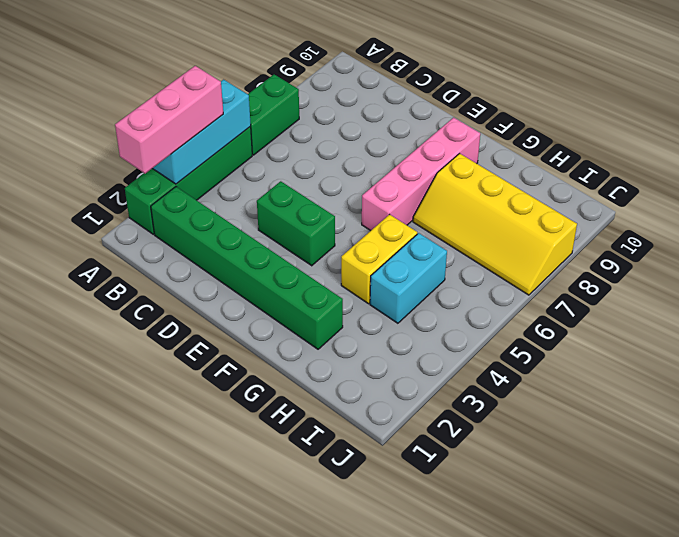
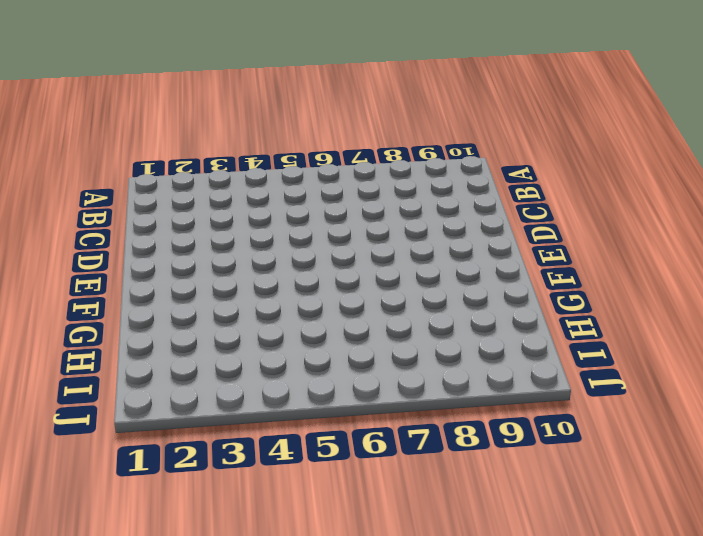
none -> green brick A2:A5 level 1
none -> green brick A6:A7 level 1

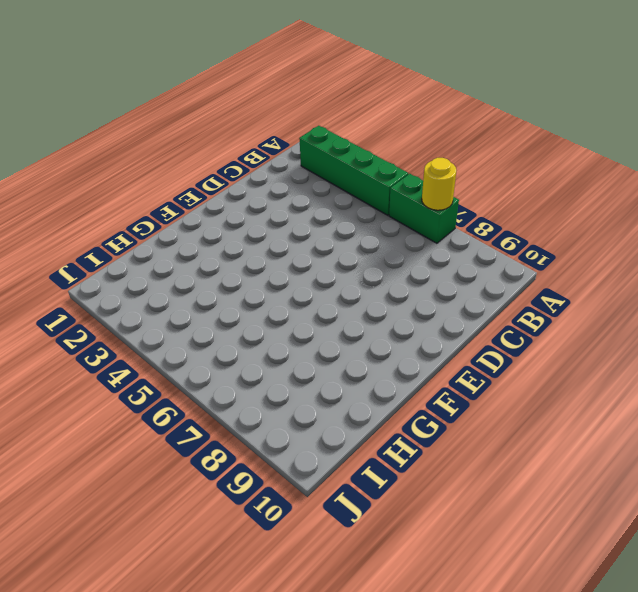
yellow round brick A7 level 2 -> none
none -> green brick B2:G2 level 1
none -> green brick D4:E4 level 1

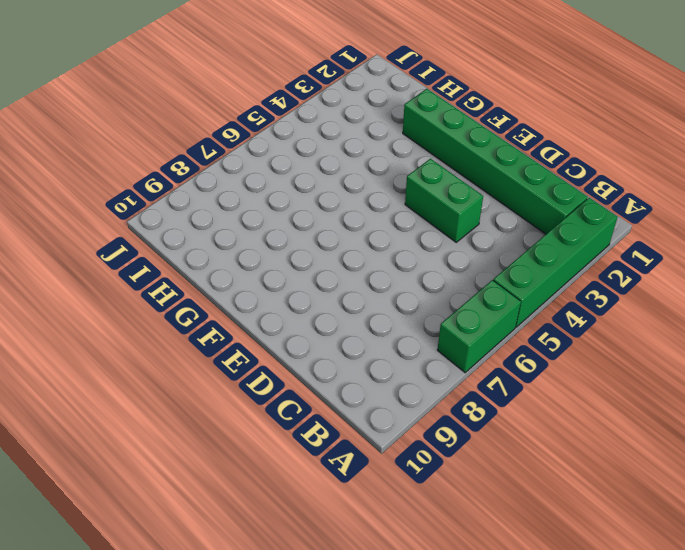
none -> pink brick F6:F9 level 1
none -> yellow brick G4:G5 level 1

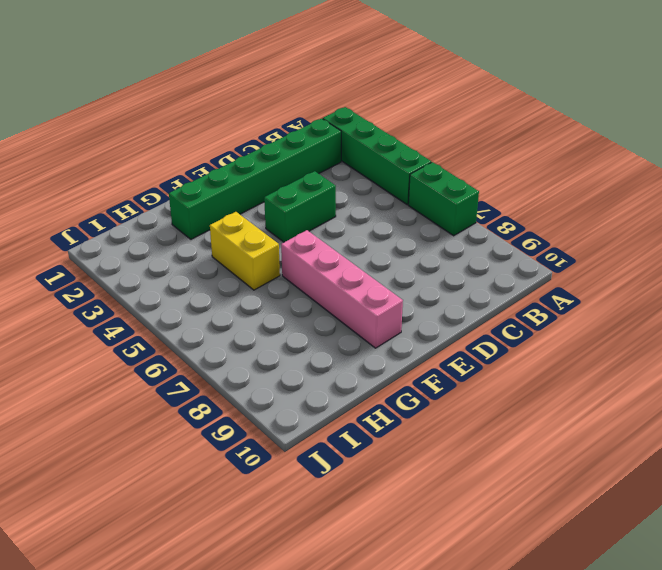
none -> yellow slope G7:J8 level 1 top 8
none -> cyan brick H4:H5 level 1

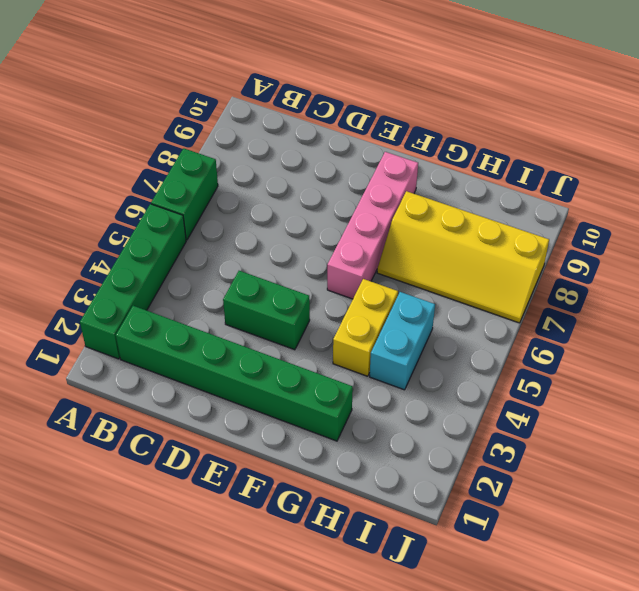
none -> cyan brick A3:A5 level 2
none -> pink brick A2:A4 level 3

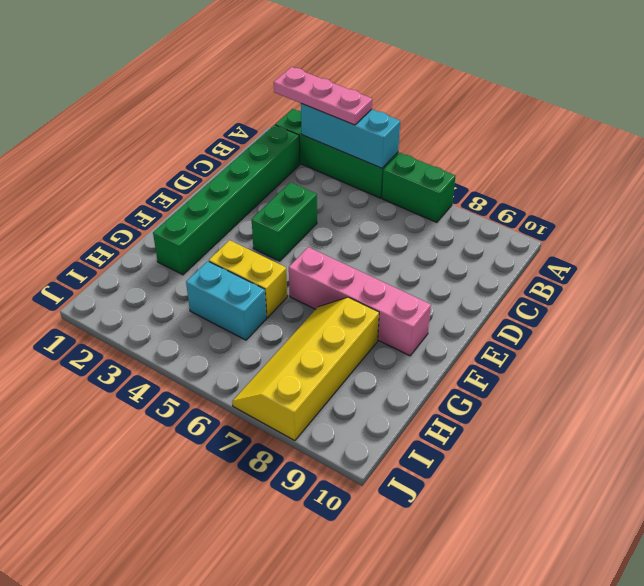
pink plate A2:A4 level 3 -> pink brick A2:A4 level 3

